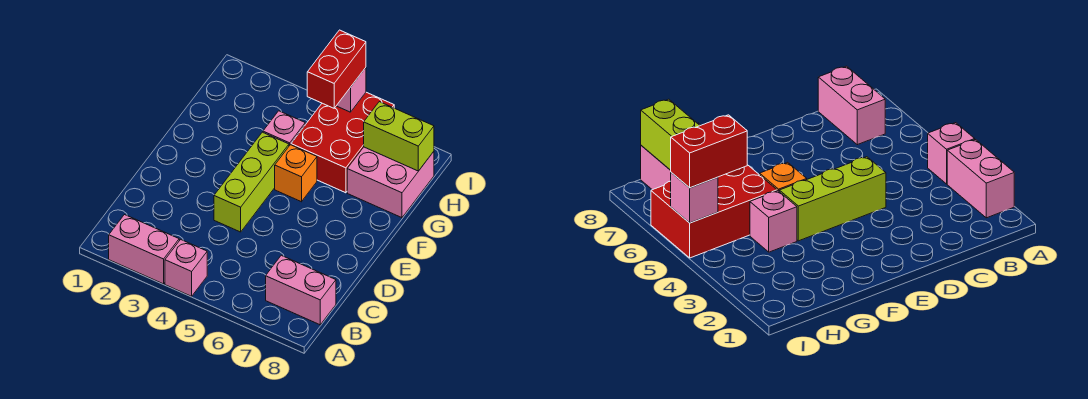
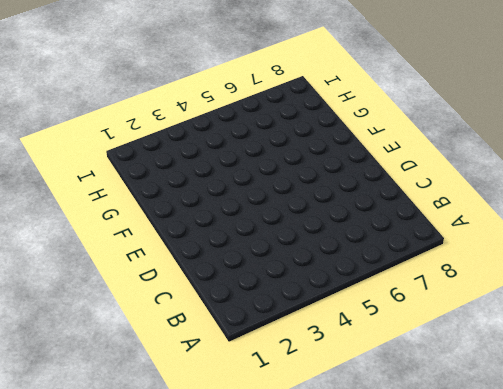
none -> pink brick A2:A3 level 1
none -> pink brick A4 level 1

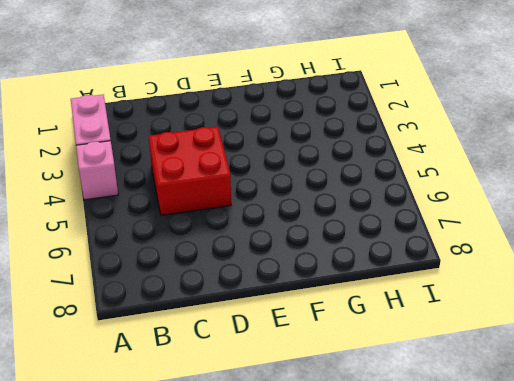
red brick C4:D5 level 1 -> lime brick D4:F4 level 1
none -> pink brick B7:B8 level 1
none -> orange brick F5 level 1

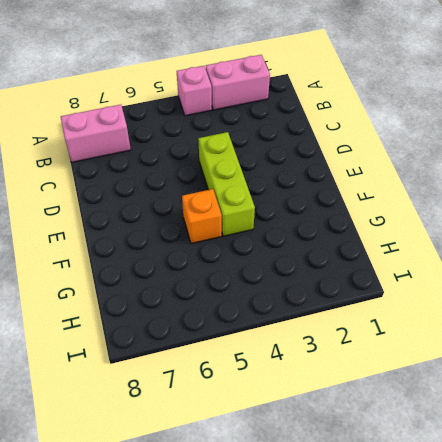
none -> pink brick G4 level 1
none -> red brick G5:I6 level 1

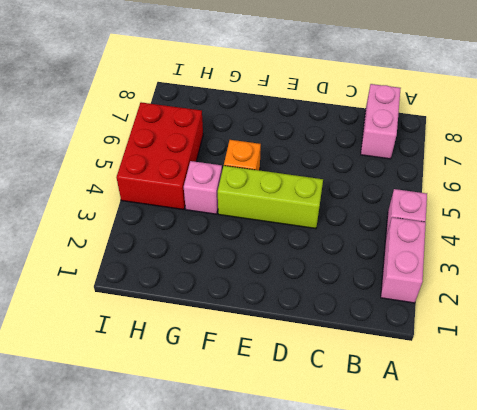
red brick H4:I6 level 1 -> red brick G5:I6 level 1
none -> pink brick G7:H8 level 1
none -> lime brick H7:H8 level 2

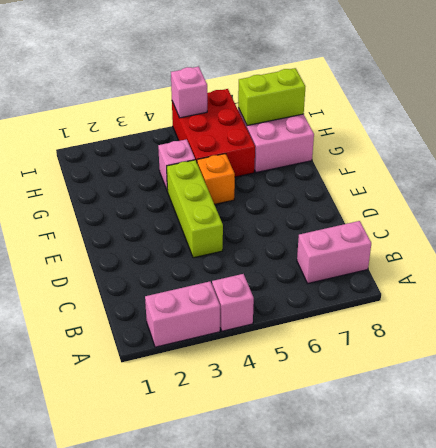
none -> red brick H5:I5 level 3

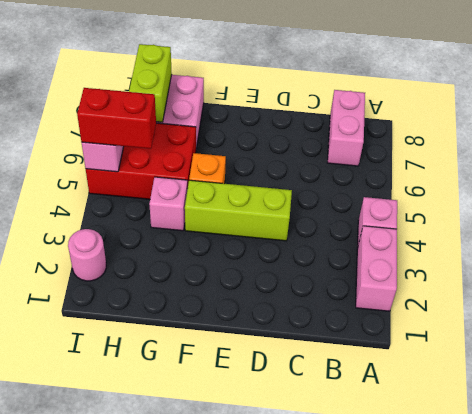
pink round brick I2 level 1 -> none

